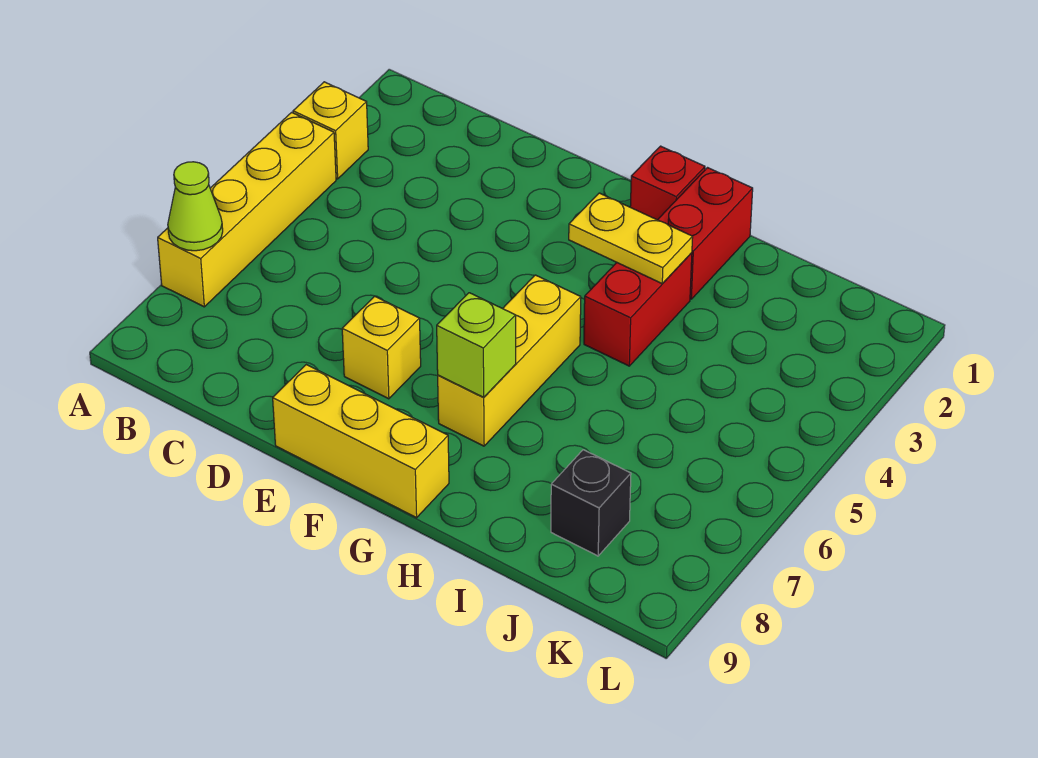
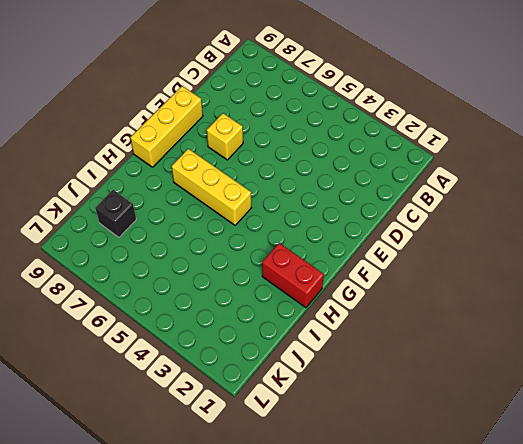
none -> yellow brick A3 level 1
none -> yellow brick A4:A7 level 1
none -> red brick G1 level 1

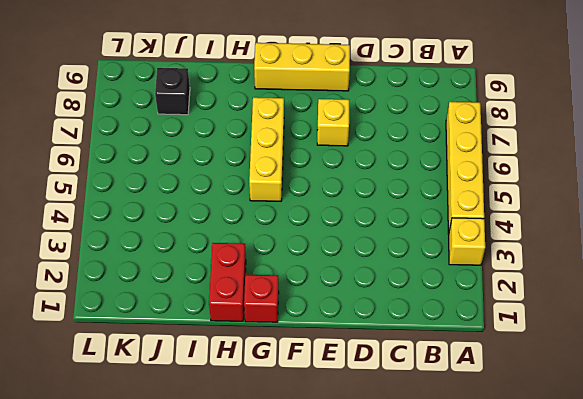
none -> red brick H3:H4 level 1
none -> lime cone A7 level 2
none -> yellow plate G3:H3 level 2

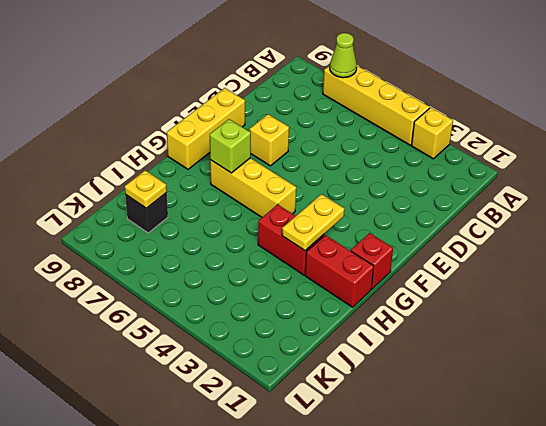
yellow plate J8 level 2 -> none

